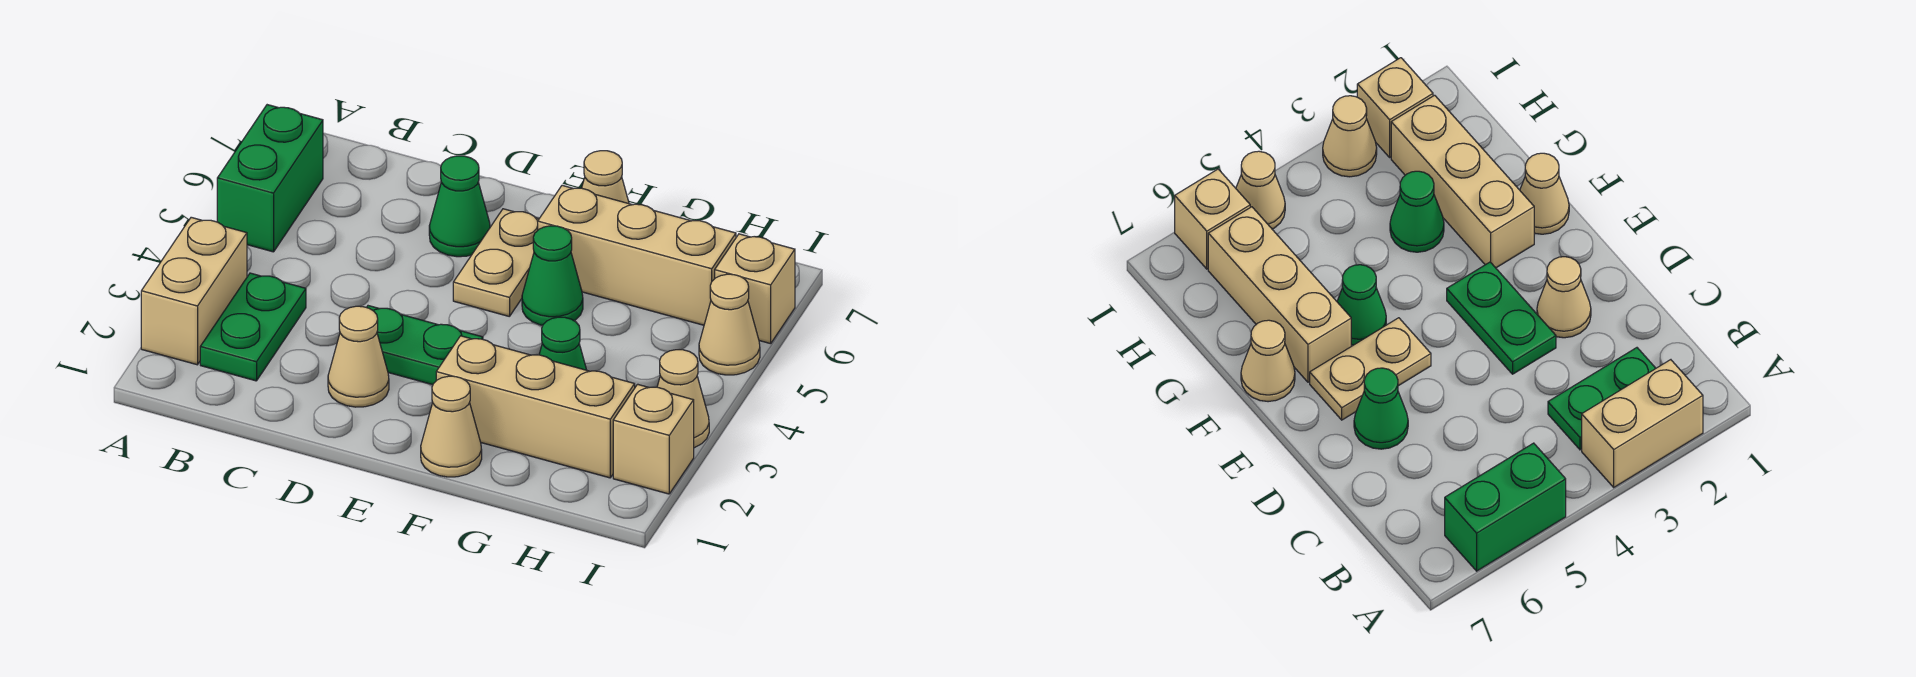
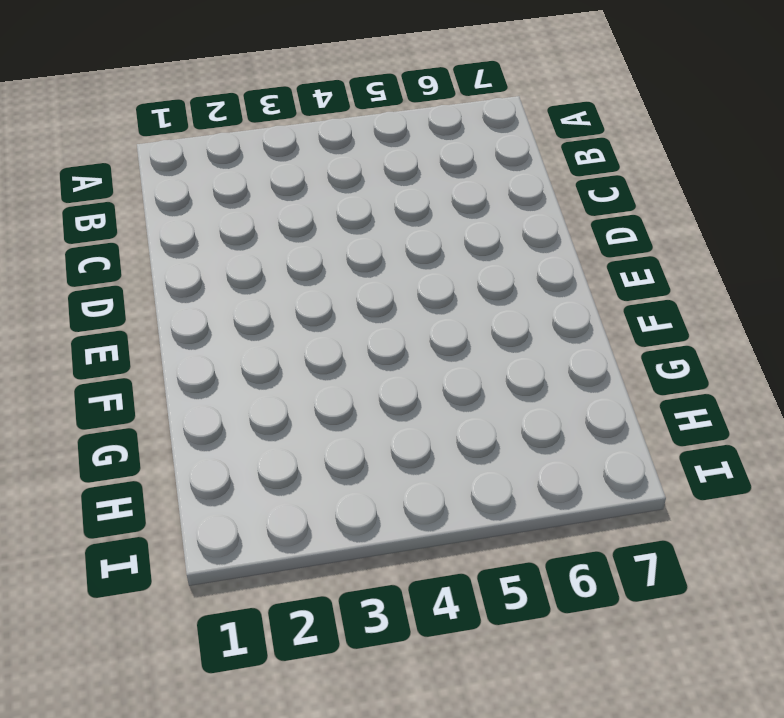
none -> tan brick A2:A3 level 1
none -> green brick A5:A6 level 1
none -> green plate B2:B3 level 1

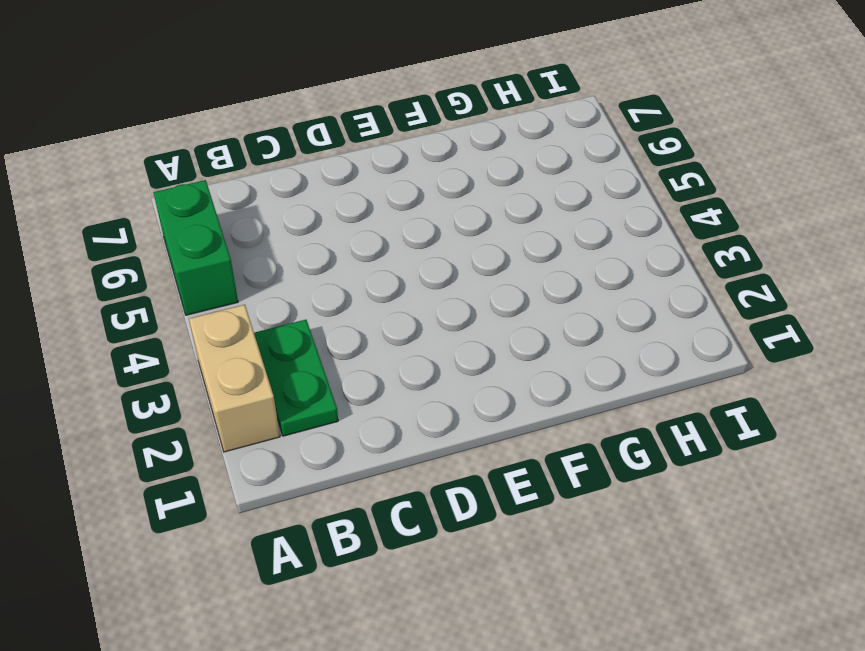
none -> tan cone D2 level 1
none -> green plate D3:E3 level 1
none -> green cone D6 level 1

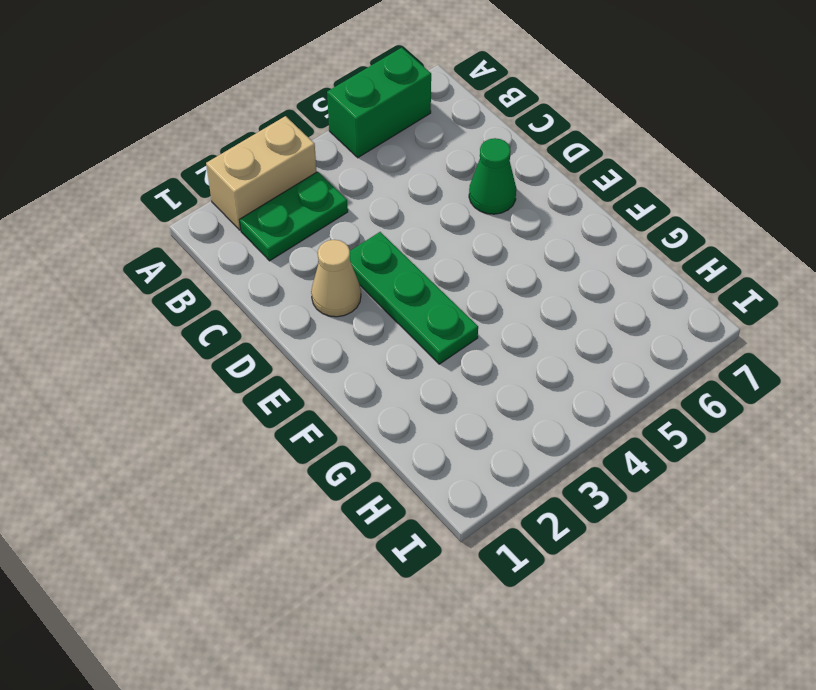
green plate D3:F3 level 1 -> green plate D3:E3 level 1
none -> tan plate E5:E6 level 1
none -> tan cone F1 level 1
none -> tan brick F2:H2 level 1

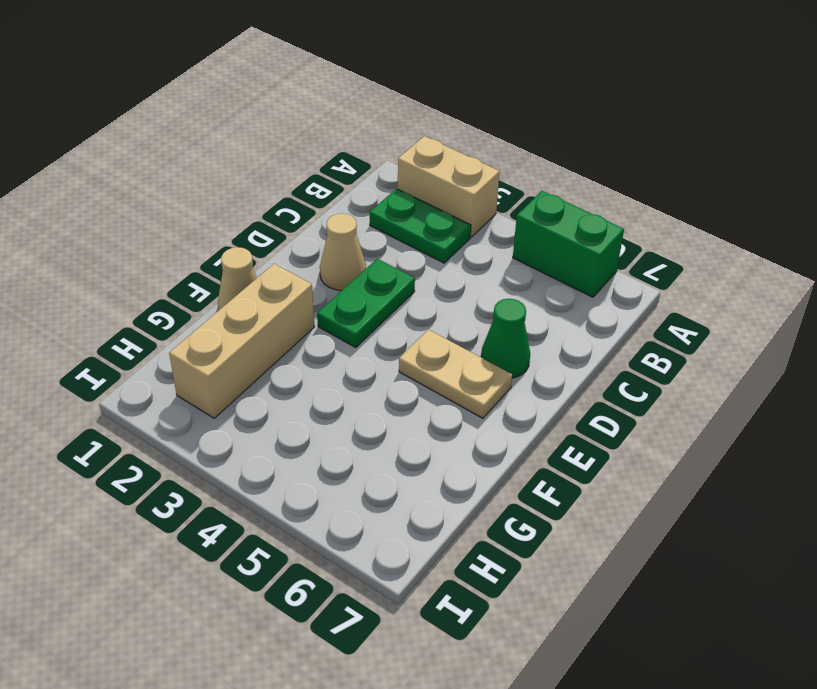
none -> green cone F5 level 1
none -> tan brick F6:H6 level 1
none -> tan cone F7 level 1

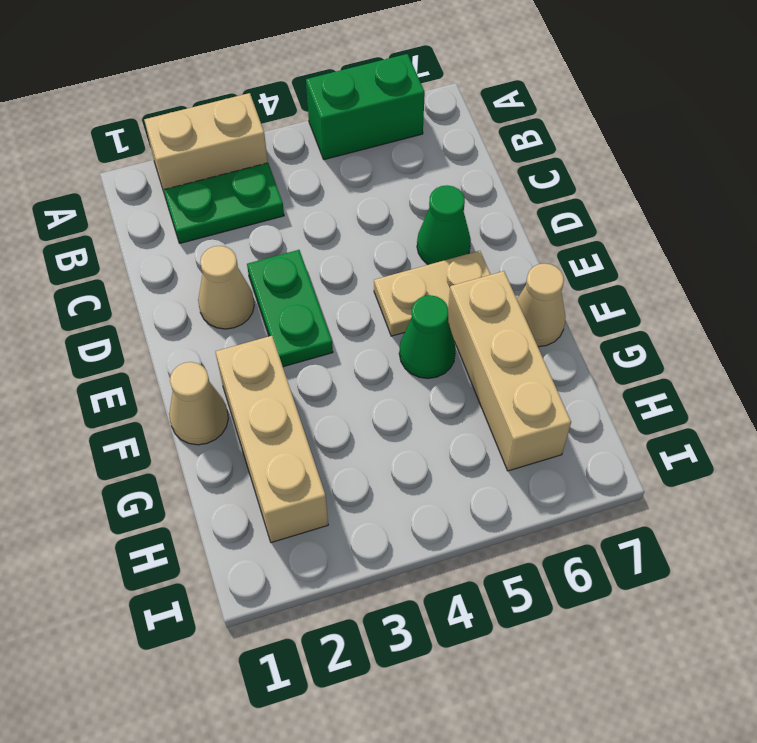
none -> green cone G3 level 1
none -> tan brick I2 level 1
none -> tan cone I3 level 1

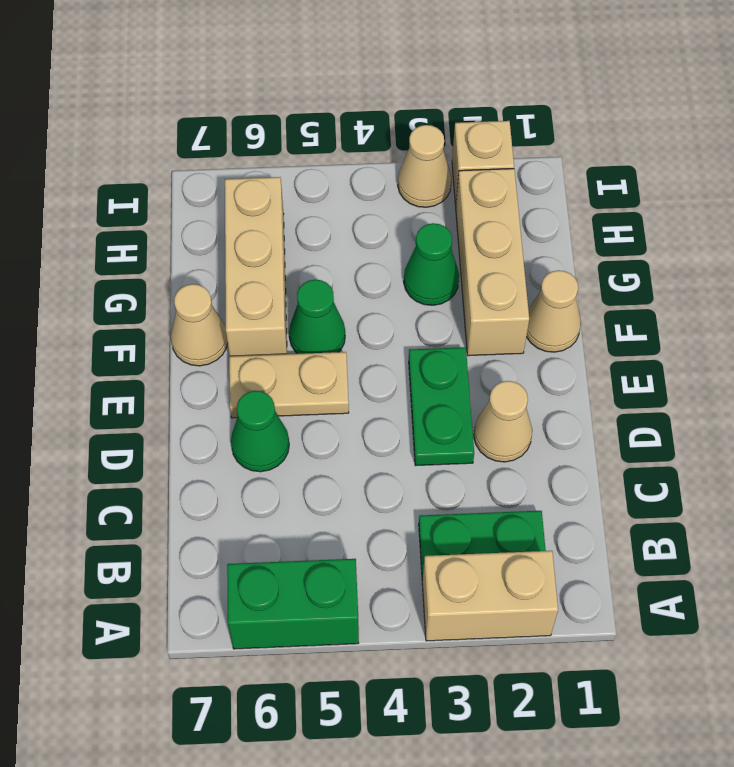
none -> tan cone I5 level 1
none -> tan brick I6 level 1

